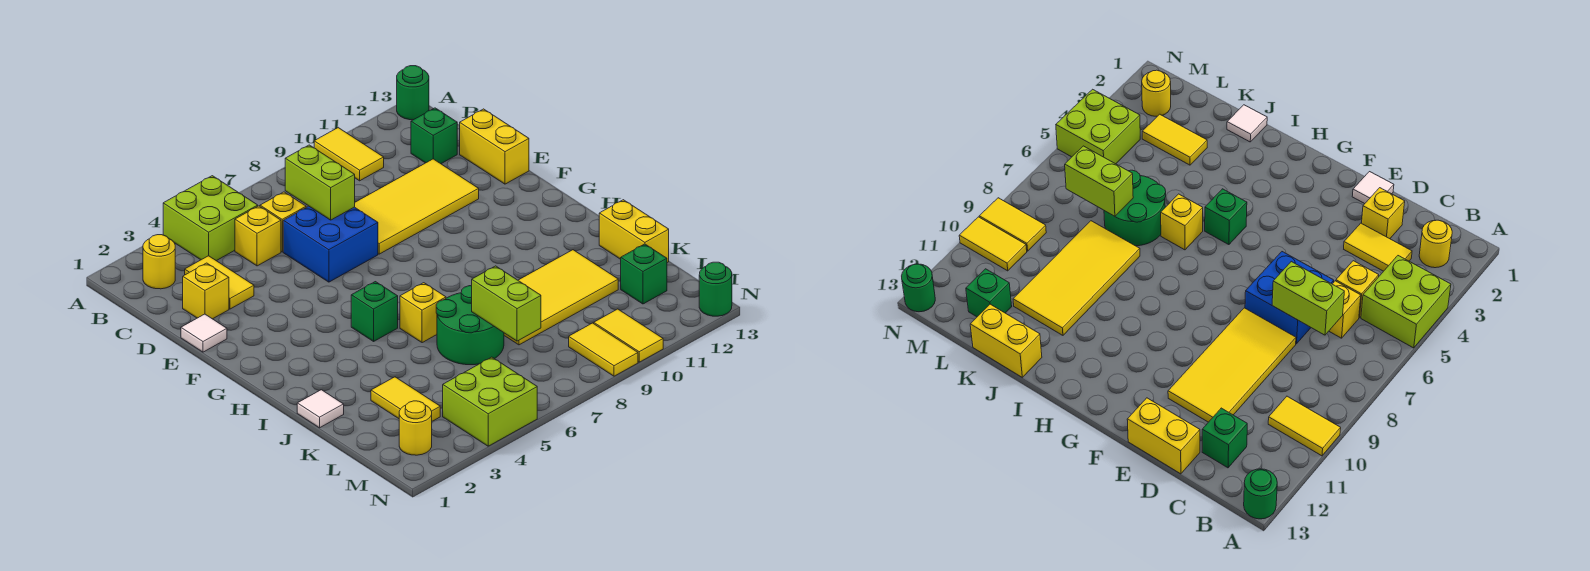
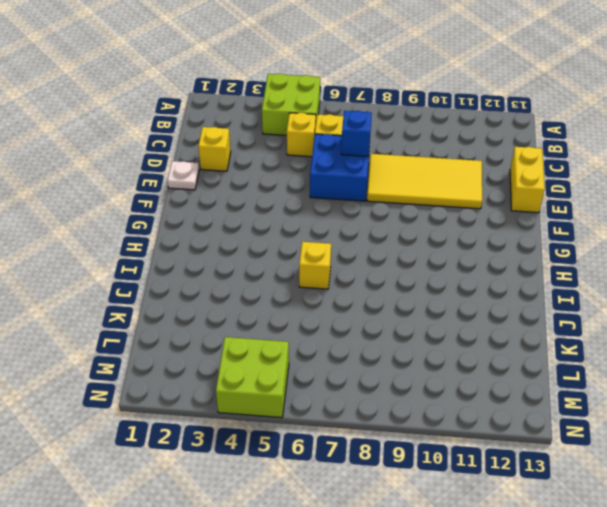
blue brick D7 level 2 -> lime brick C7:D7 level 2
white plate E1 level 1 -> white tile E1 level 1
none -> yellow tile A10:B10 level 1
none -> green round brick A13 level 1
none -> yellow round brick B2 level 1

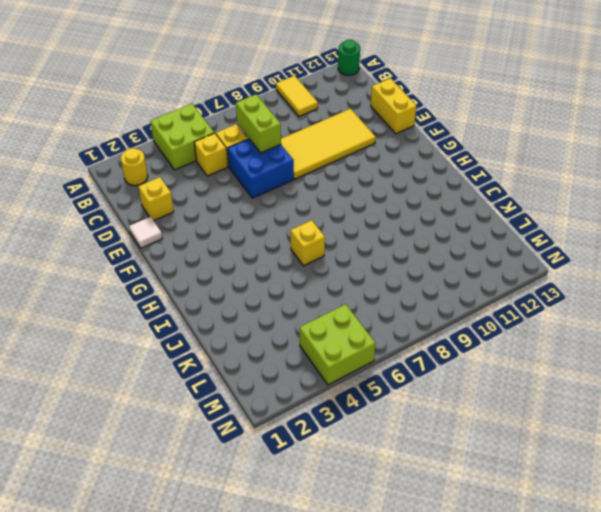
none -> yellow tile C3:D3 level 1
none -> green brick C12 level 1
none -> green brick H5 level 1

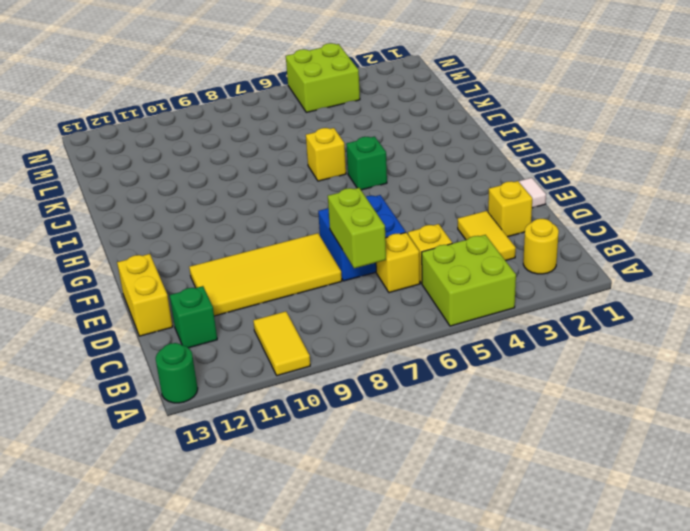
none -> white tile J1 level 1
none -> green round brick J6:K7 level 1
none -> yellow tile J8:K11 level 1

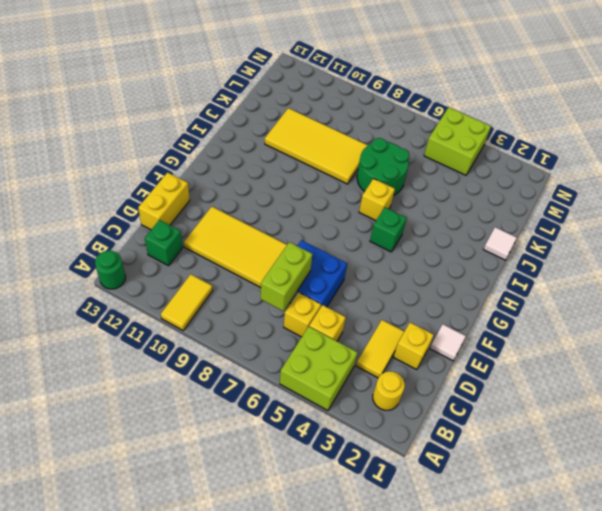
none -> yellow brick J13:K13 level 1
none -> yellow tile K3:L3 level 1
none -> green brick L12 level 1

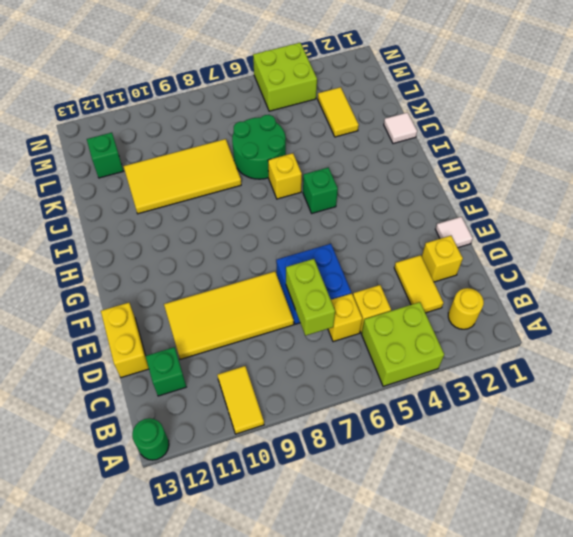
none -> yellow brick J13:K13 level 1
none -> yellow round brick M2 level 1
none -> yellow tile M9:N9 level 1

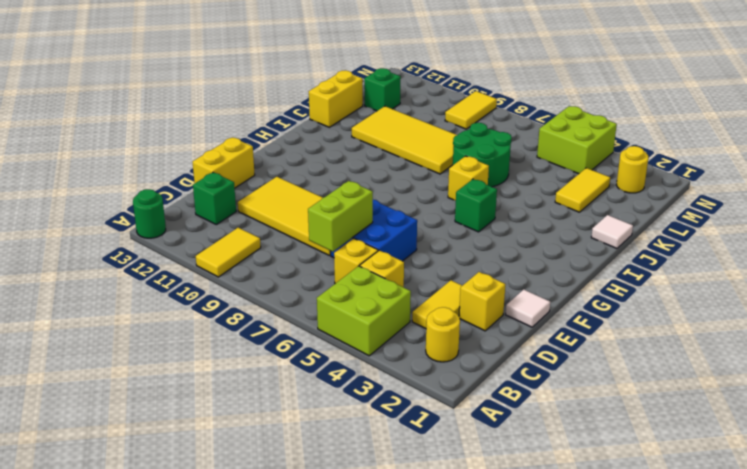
none -> yellow tile M10:N10 level 1
none -> green round brick N13 level 1
none -> lime brick K7:L7 level 2

